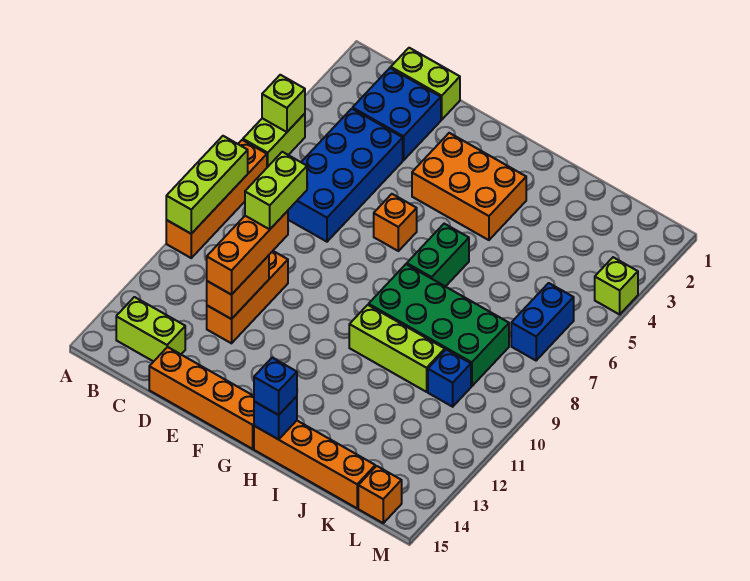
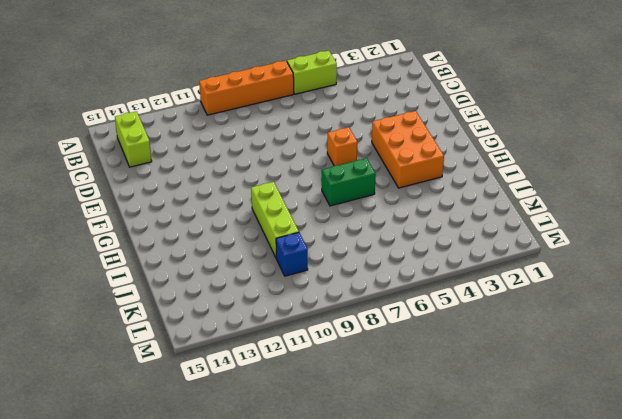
none -> lime brick C1:D1 level 1
none -> blue brick C2:D3 level 1
none -> blue brick C4:D7 level 1

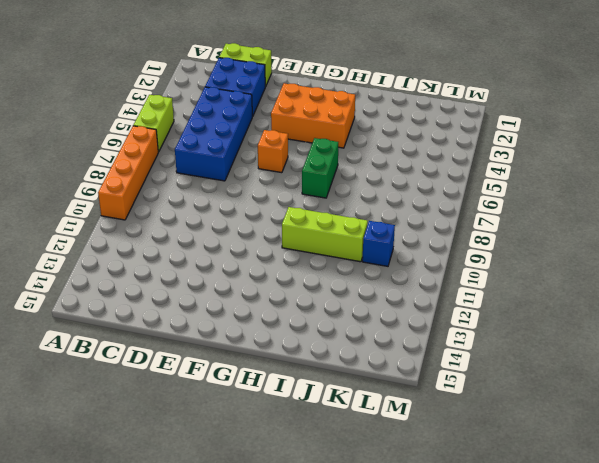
none -> lime brick B14:C14 level 1
none -> orange brick D10:D12 level 1
none -> orange brick D15:G15 level 1

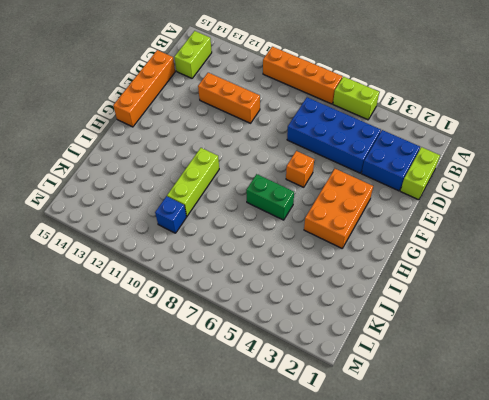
none -> green brick H8:K9 level 1
none -> orange brick H15:K15 level 1
none -> blue brick L6:L7 level 1

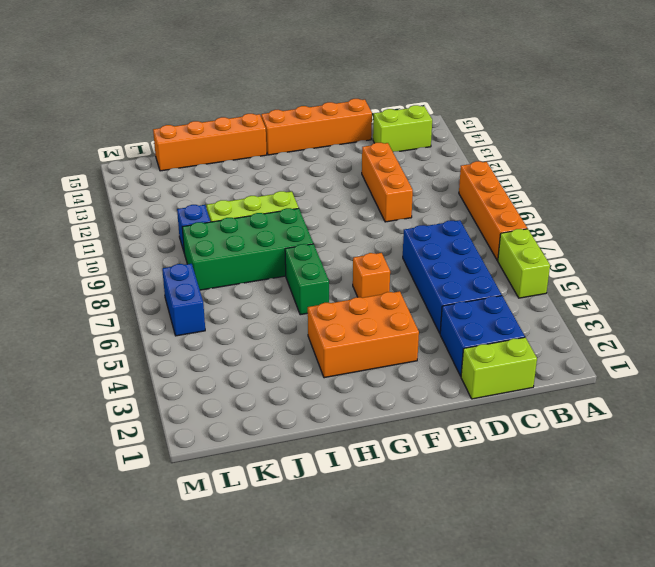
none -> orange brick L15 level 1
none -> lime brick M4 level 1
none -> lime brick A5 level 2

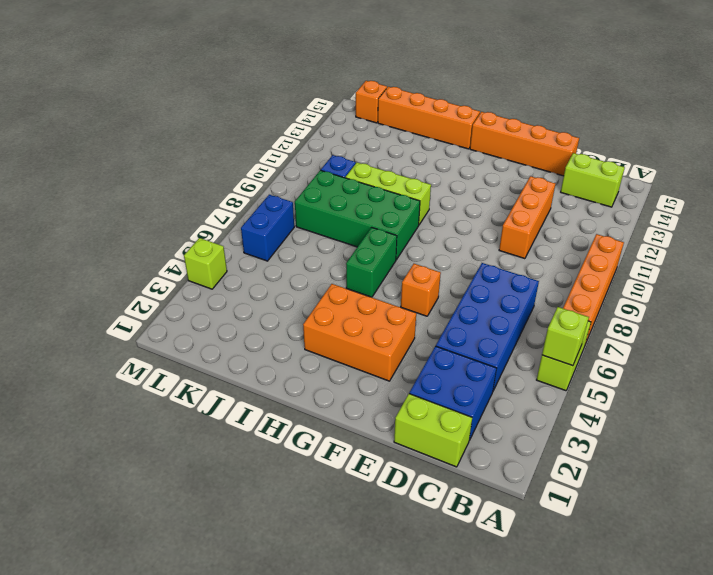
none -> lime brick A8:A10 level 2
none -> orange brick D11:D12 level 2
none -> blue brick H15 level 2

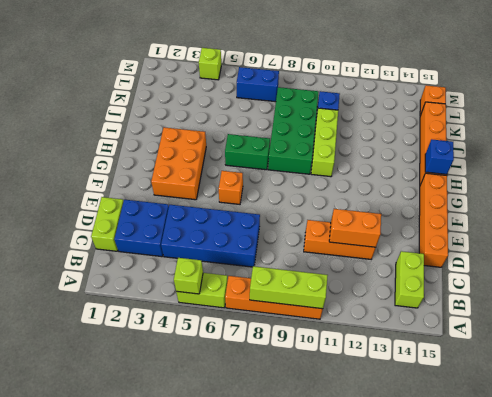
none -> orange brick D10:D12 level 3
none -> blue brick H15 level 3
none -> lime brick D9:D10 level 4

